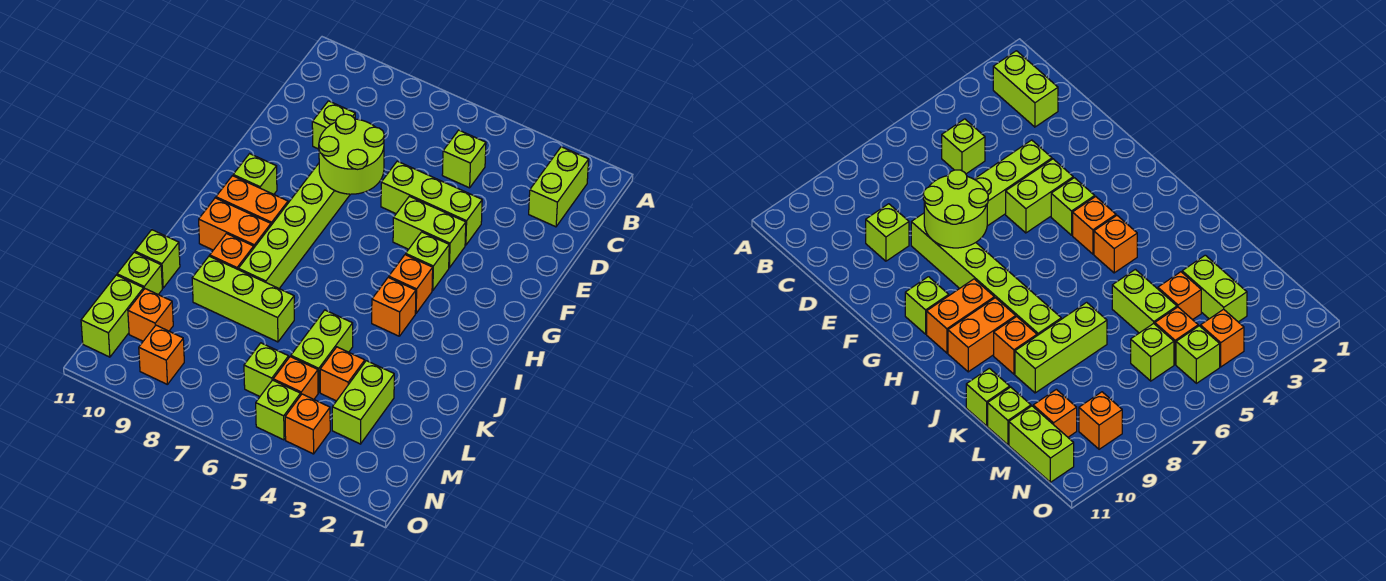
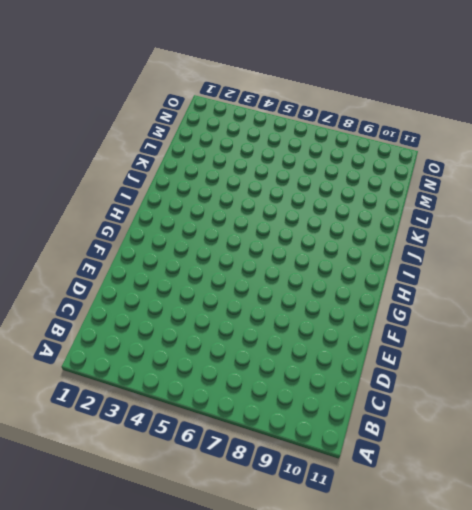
none -> lime brick B2:C2 level 1
none -> lime brick C5 level 1
none -> lime brick D9 level 1

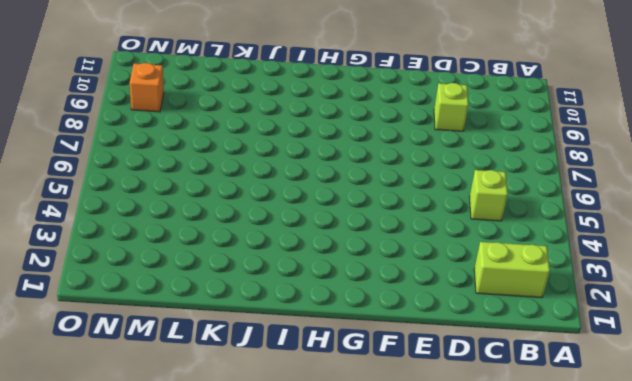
none -> lime brick E4:E6 level 1
none -> lime brick E8:J8 level 1
none -> lime brick F4:F5 level 1

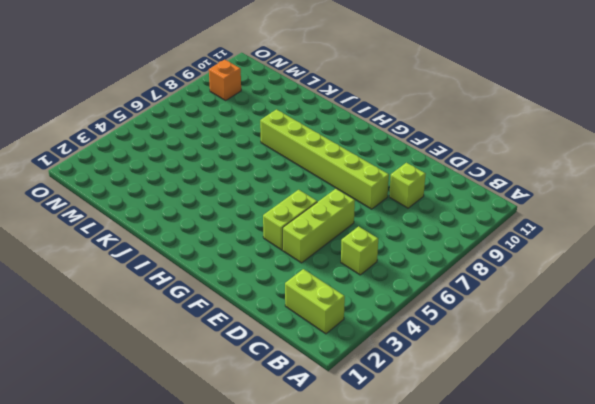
none -> lime brick G4 level 1
none -> lime brick G10 level 1
none -> orange brick H4 level 1

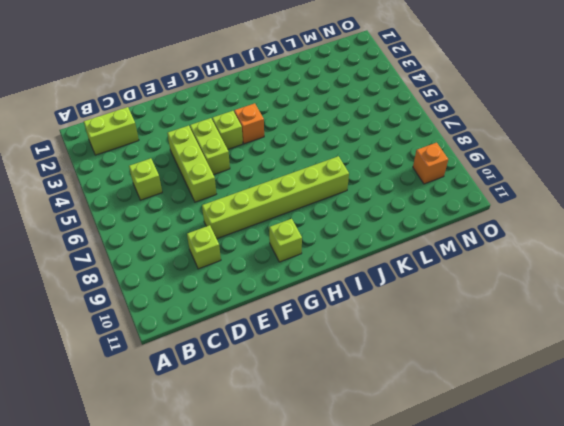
none -> orange brick H9:H10 level 1
none -> orange brick I4 level 1
none -> orange brick I9:I10 level 1

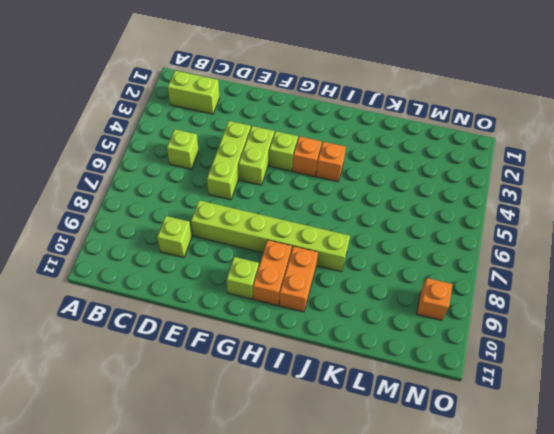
none -> orange brick J9 level 1
none -> lime brick K5:L5 level 1
none -> lime brick K7:K9 level 1

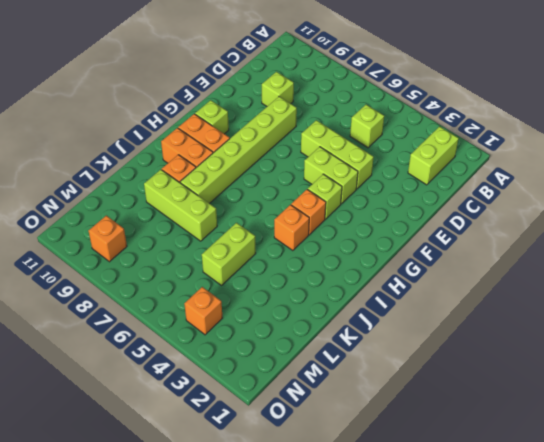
none -> lime brick K11 level 1
none -> lime brick L3:M3 level 1
none -> orange brick L4 level 1

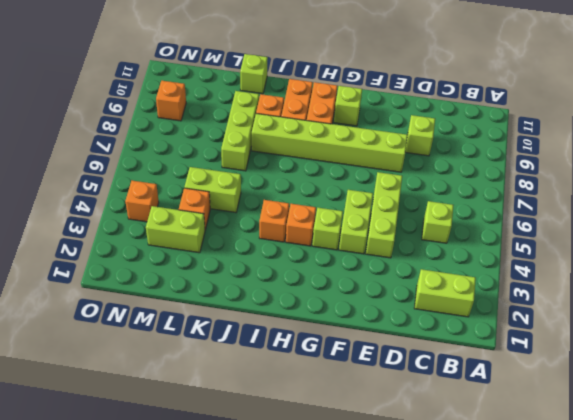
none -> lime brick L11 level 1
none -> orange brick M5 level 1
none -> lime brick M6 level 1

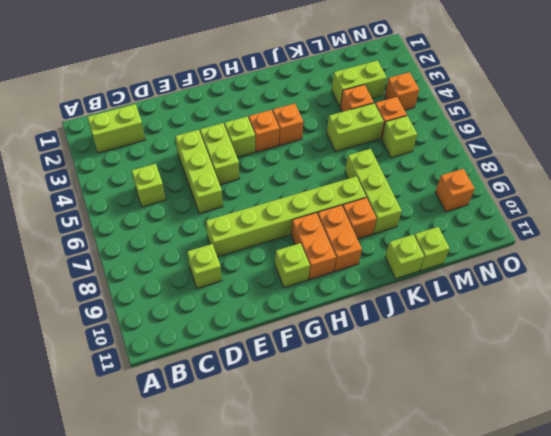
none -> orange brick M10 level 1
none -> lime brick M11:N11 level 1
none -> lime brick N5 level 1

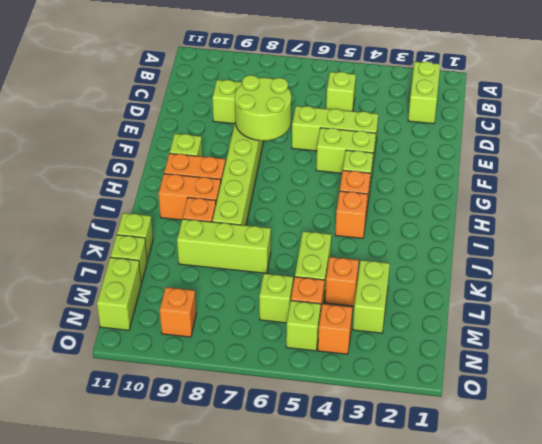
none -> orange brick M10 level 1

